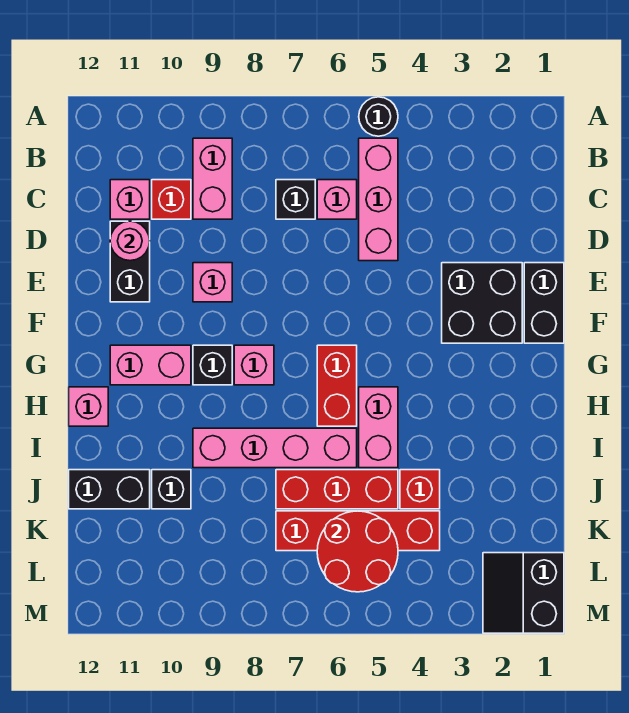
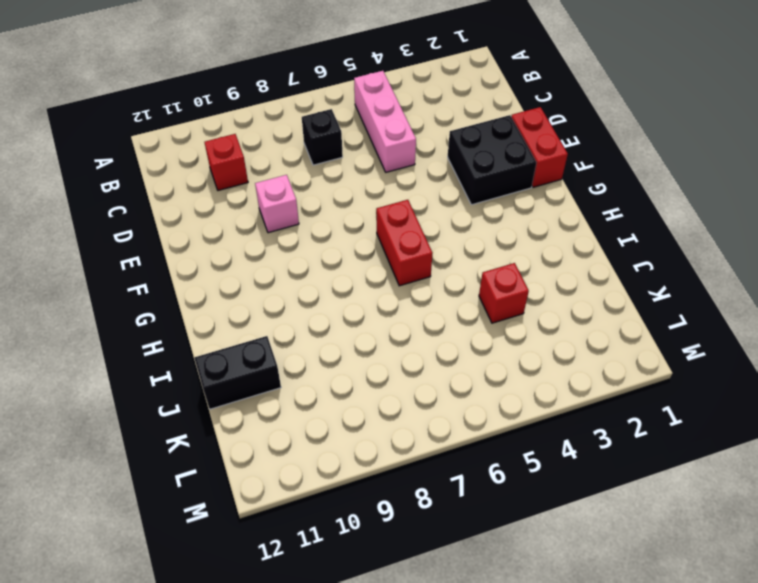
red brick E1:F1 level 1 -> black brick E1:F1 level 1
none -> black round brick A5 level 1
none -> pink brick B9:C9 level 1
none -> pink brick C6 level 1

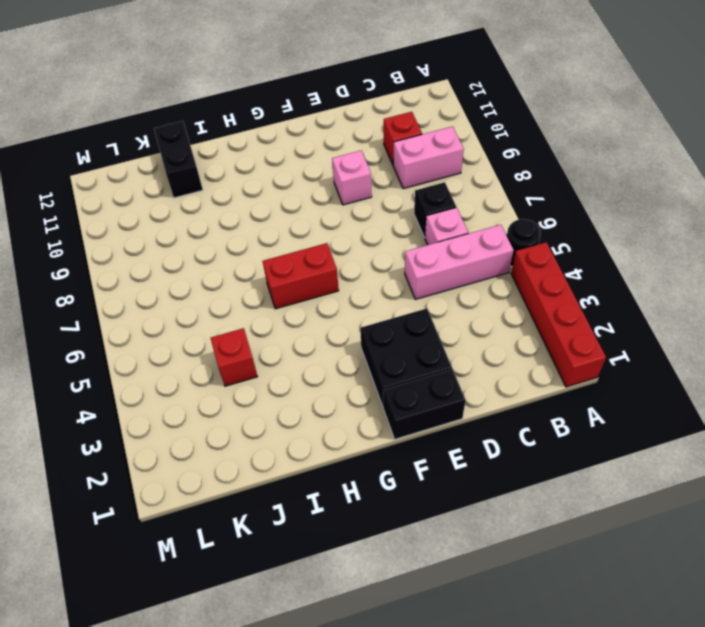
red brick A1:A4 level 1 -> red brick K4:K7 level 1
none -> pink brick C11 level 1
none -> black brick D11:E11 level 1
none -> pink brick G8 level 1

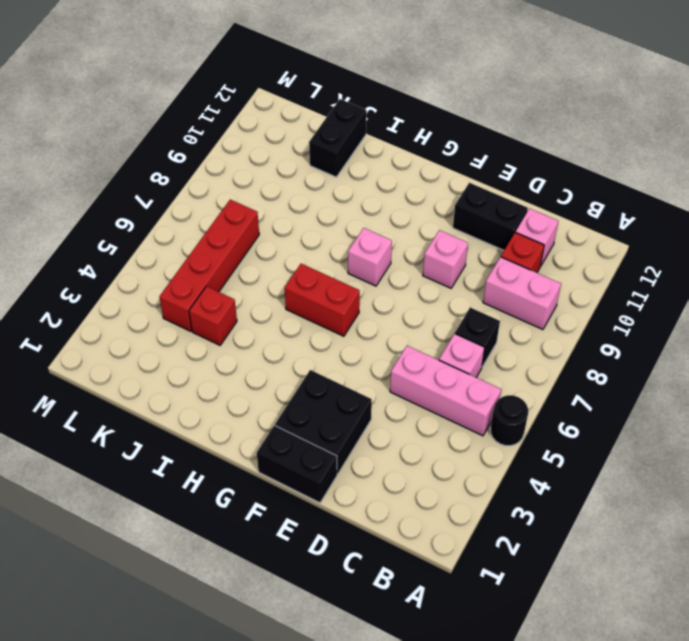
none -> black brick G9 level 1
none -> pink brick G10:G11 level 1
none -> pink brick H5:I5 level 1

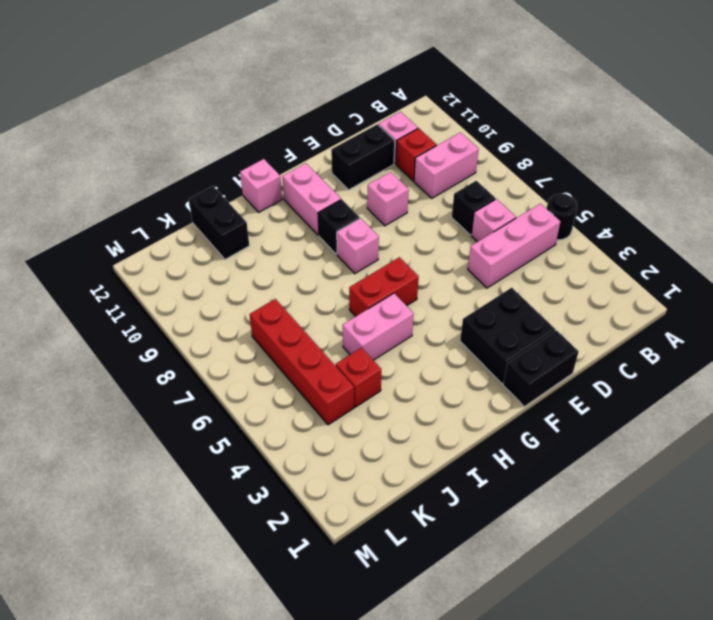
none -> pink brick I6:I9 level 1
none -> red brick J5:J7 level 1
none -> black brick J10 level 1

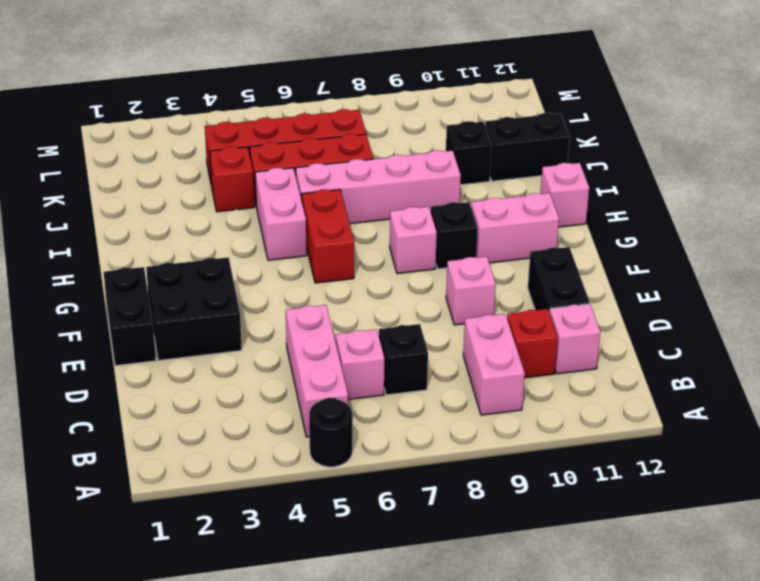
none -> black slope L1:M2 level 1 top 1
none -> pink round brick D11 level 2
none -> red round brick K5:L6 level 2

